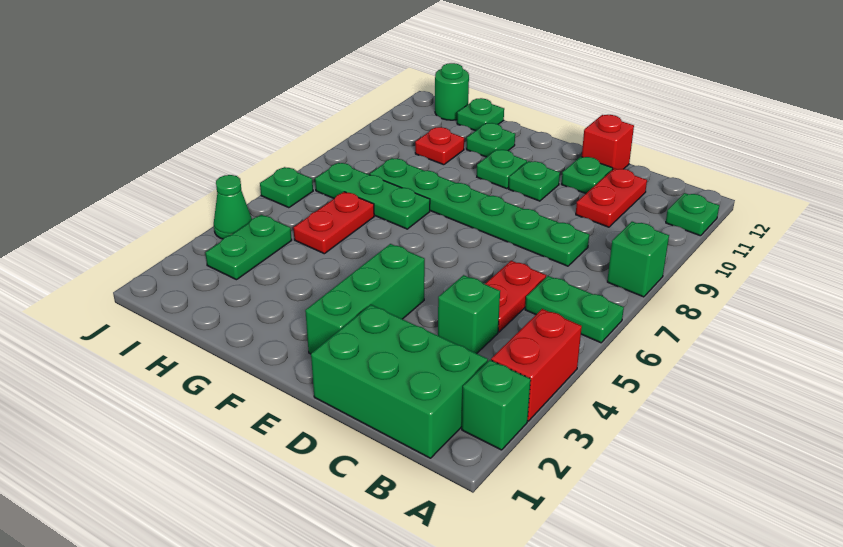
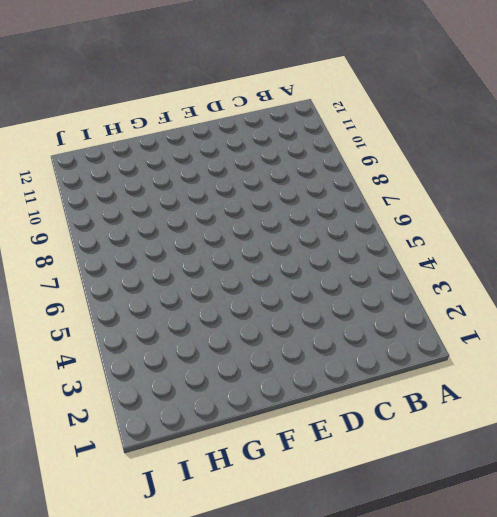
none -> green brick A2 level 1
none -> red brick A3:A4 level 1
none -> green plate A6:B6 level 1

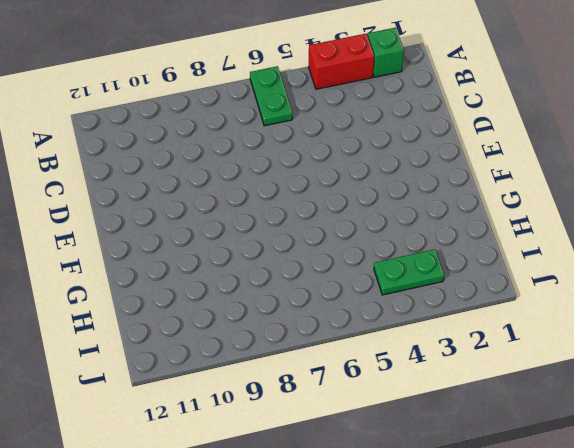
none -> green brick A8 level 1
none -> green plate A11 level 1
none -> green brick B1:D2 level 1

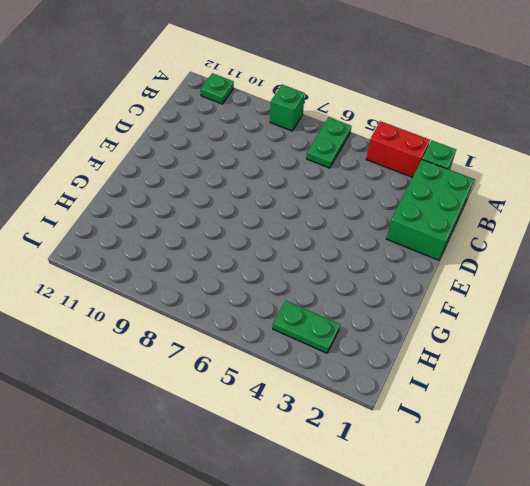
none -> green brick C4 level 1
none -> red plate C5:C6 level 1
none -> green plate C8:H8 level 1

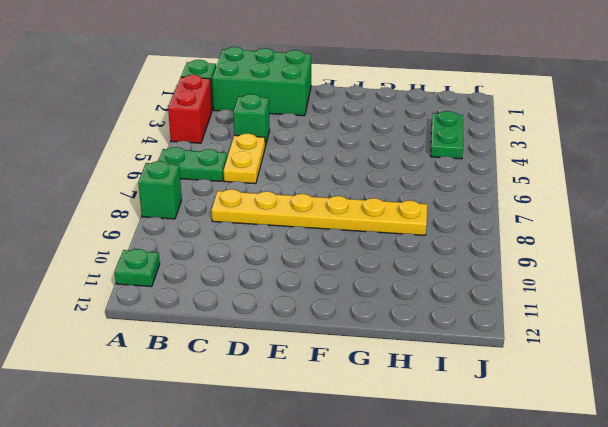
yellow plate C5:C6 level 1 -> red plate C5:C6 level 1
yellow plate C8:H8 level 1 -> green plate C8:H8 level 1
none -> red plate C10:C11 level 1
none -> green plate D11 level 1
none -> red brick D12 level 1

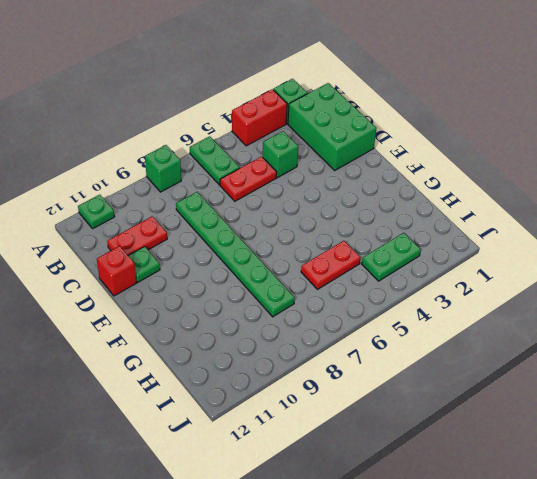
none -> green brick E2:E4 level 1
none -> green plate E10 level 1
none -> green plate F10 level 1

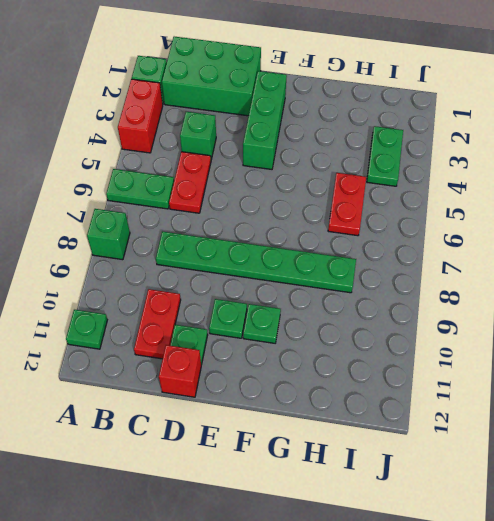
none -> green plate G7:I7 level 1
none -> green plate G11 level 1
none -> red plate H10 level 1

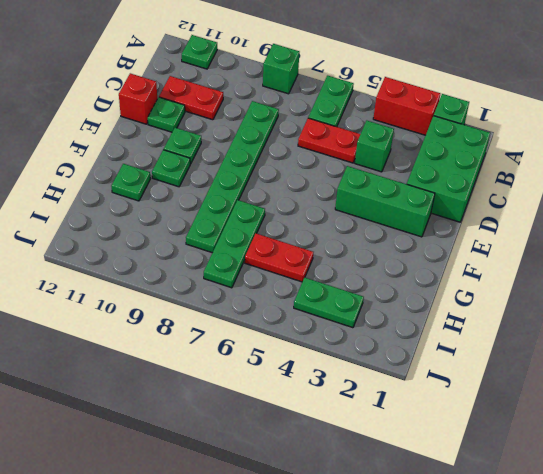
none -> red plate H10 level 1
none -> green plate H12 level 1
none -> green round brick I12 level 1

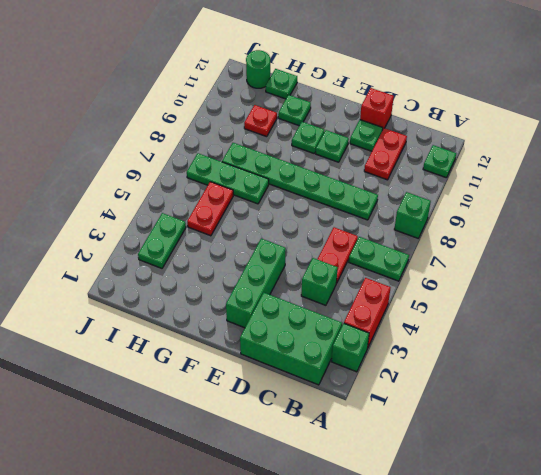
none -> green cone J4 level 1
none -> green plate J6 level 1

